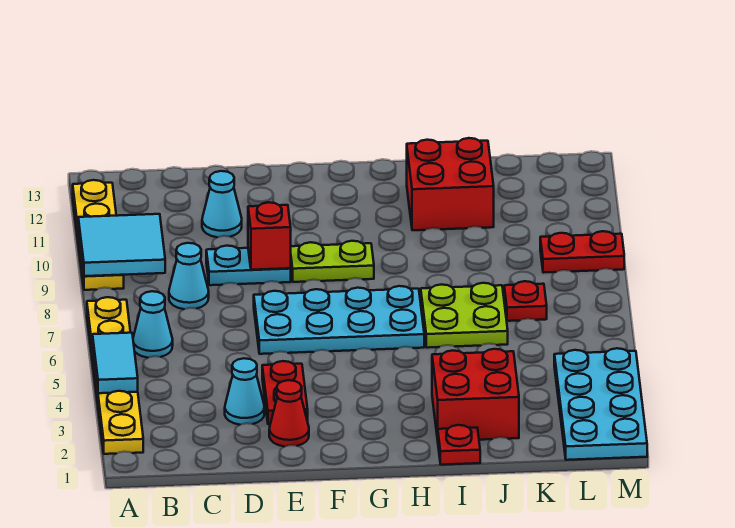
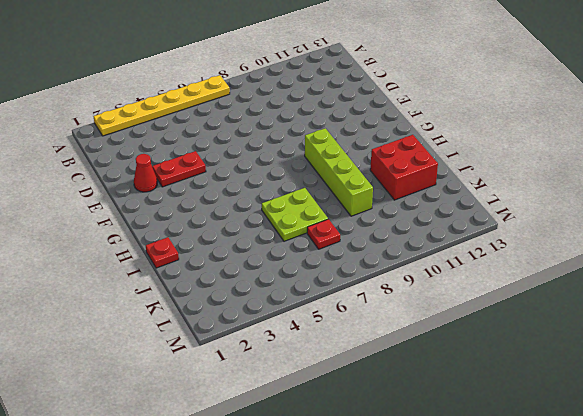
lime brick G9:J9 level 1 -> lime plate F9:G9 level 1
none -> yellow plate A9:A12 level 1
none -> cyan cone B6 level 1
none -> cyan cone C8 level 1

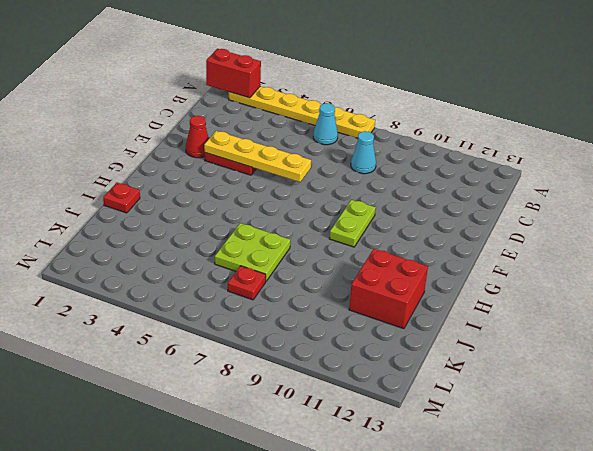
red brick A1:A2 level 2 -> none
yellow plate E3:E6 level 2 -> yellow plate A9:A12 level 1
none -> cyan cone D3 level 1
none -> cyan plate D9:E9 level 1
none -> cyan cone D11 level 1

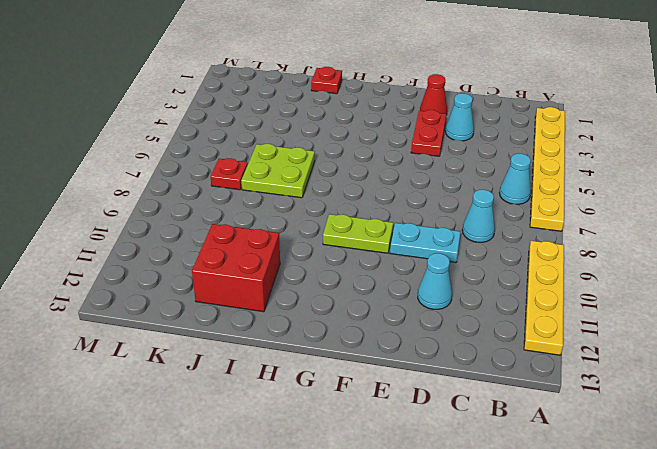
none -> cyan plate E6:H7 level 1
none -> red brick I2:J3 level 1
none -> cyan plate L1:M4 level 1

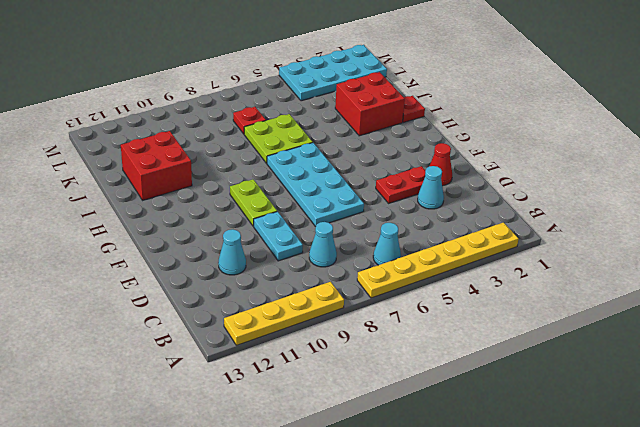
none -> red plate L9:M9 level 1
none -> cyan tile A4:A5 level 2
none -> cyan tile A9:B10 level 2

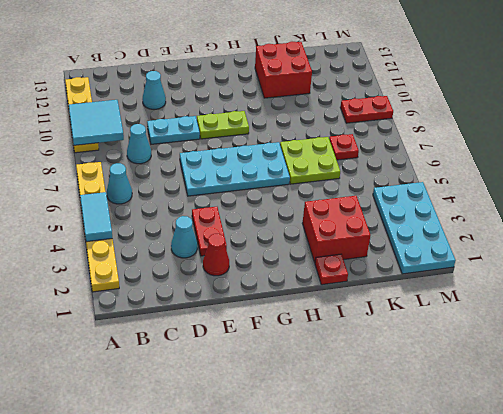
none -> red brick E9 level 2

